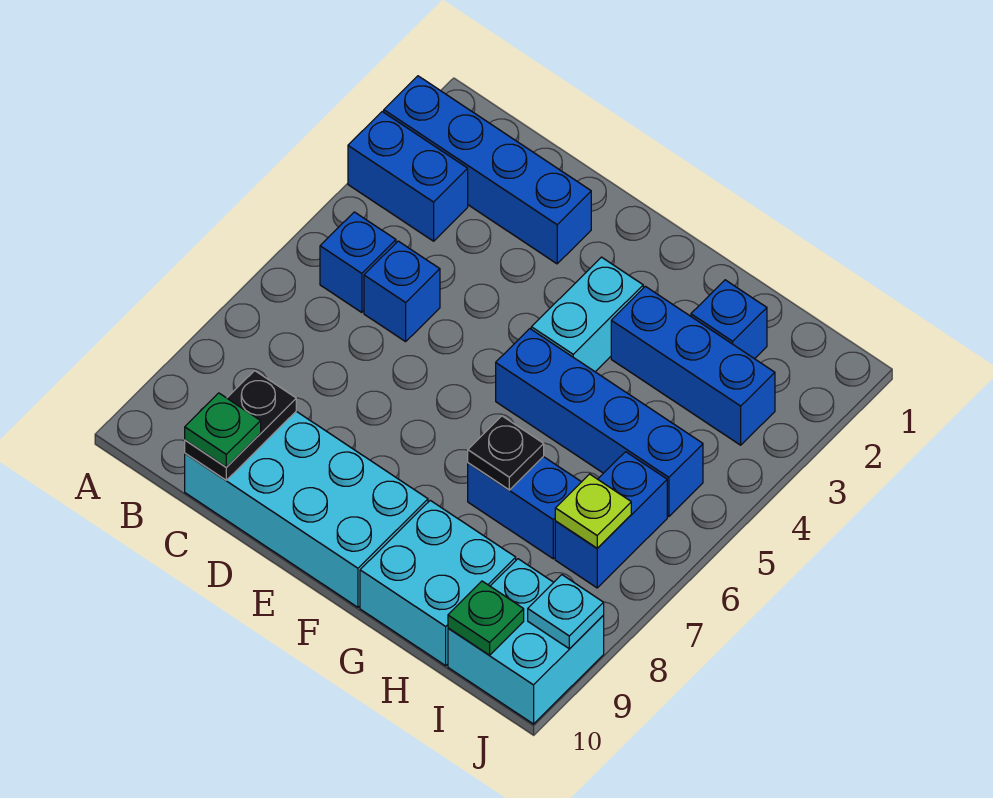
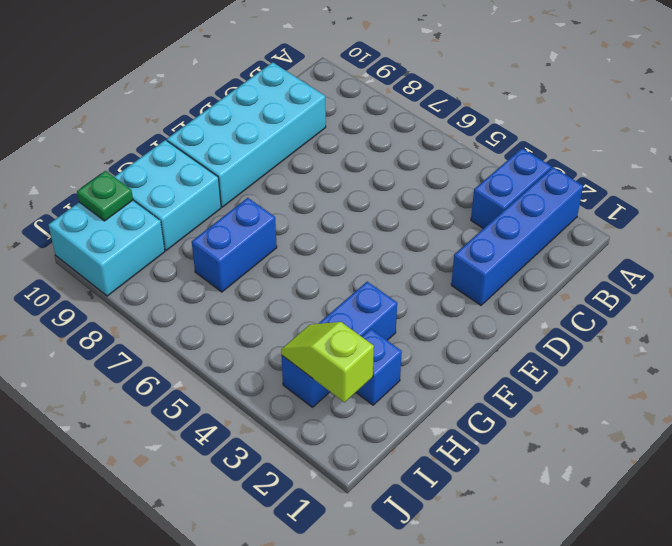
lime slope I2:I3 level 2 top 2 -> none
none -> blue brick B5 level 1
none -> blue brick C5 level 1
none -> cyan brick F3:F4 level 1

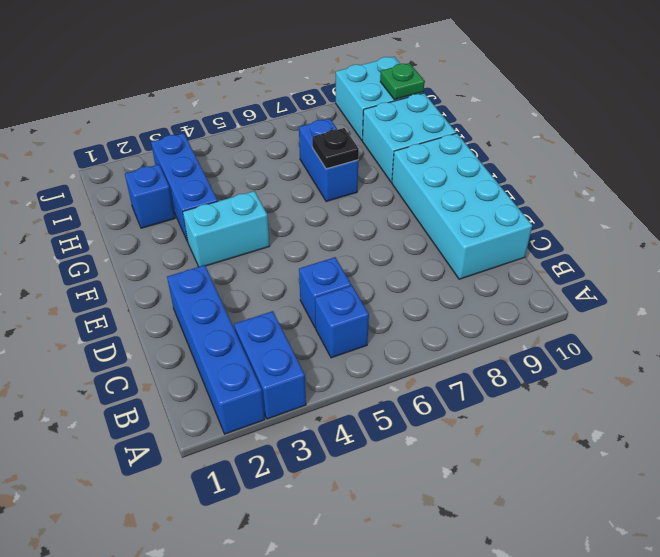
none -> blue brick F5:I5 level 1
none -> blue brick I6:I7 level 1
none -> black plate C9:C10 level 2

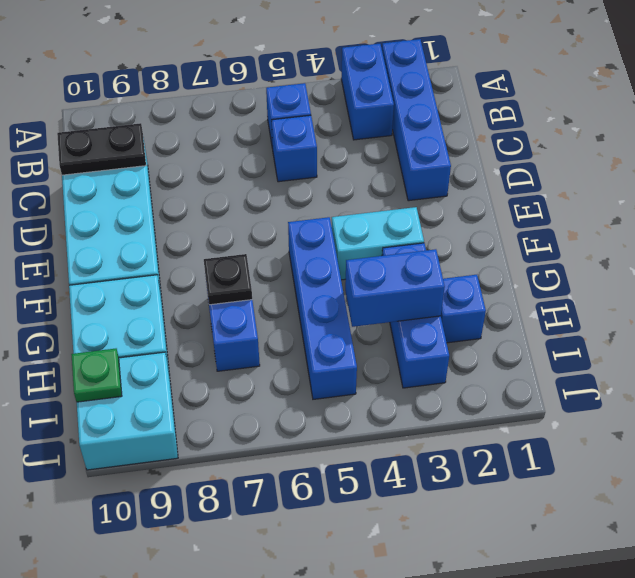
blue brick H3:H4 level 2 -> blue brick I6:I7 level 1
none -> lime plate I7 level 2
none -> cyan plate J9 level 2
none -> green plate C10 level 3

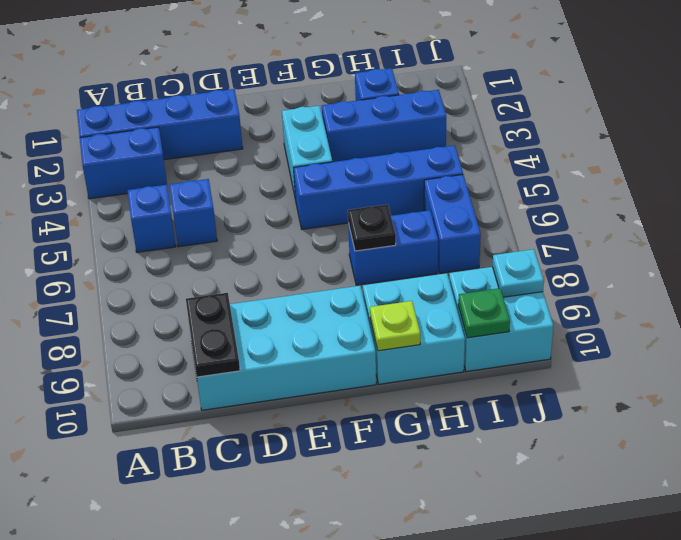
lime plate G10 level 2 -> lime plate I7 level 2
none -> green plate C10 level 3

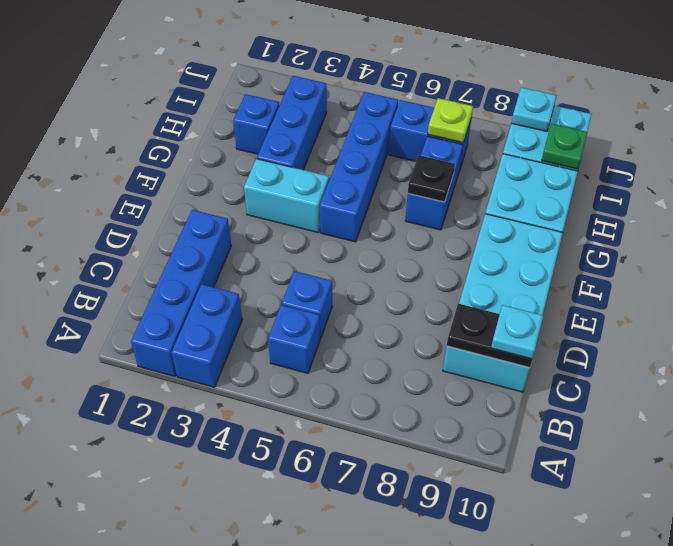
cyan plate C10 level 3 -> green plate C10 level 3

